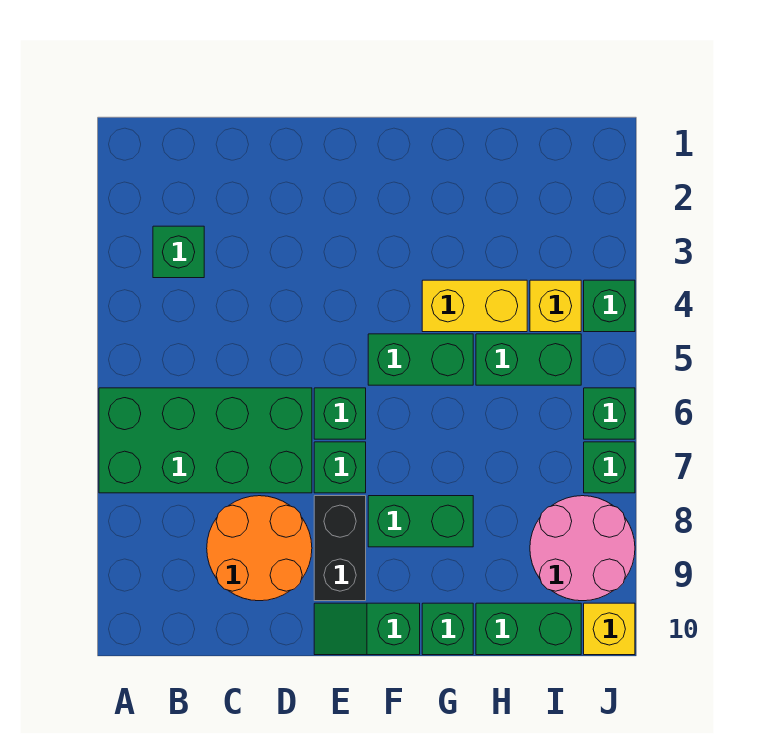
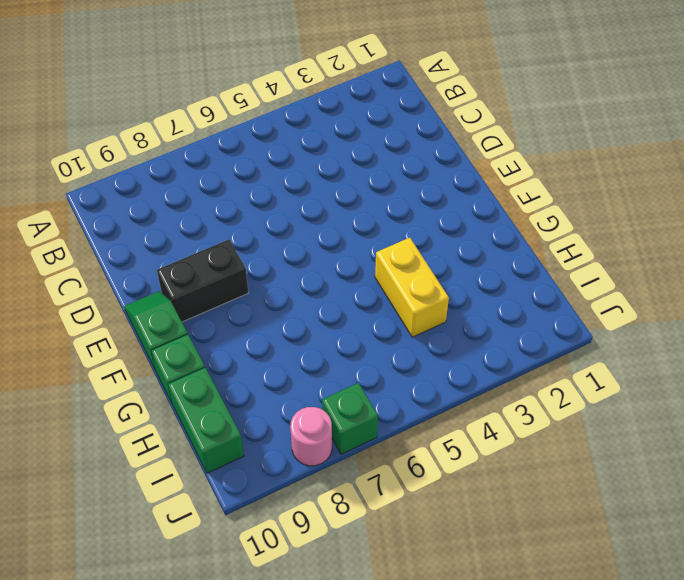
pink round brick J8 level 1 -> pink round brick I8:J9 level 1
none -> green brick A6:D7 level 1
none -> green brick B3 level 1
none -> orange round brick C8:D9 level 1

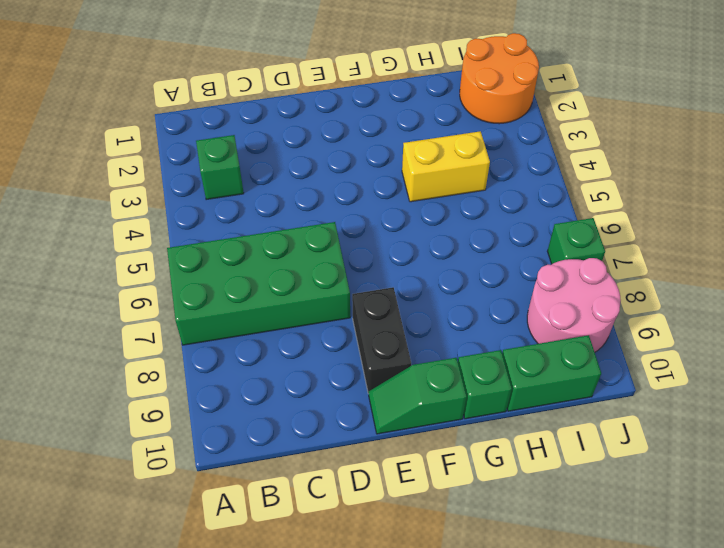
orange round brick I1:J2 level 1 -> orange round brick C8:D9 level 1
none -> green brick E6 level 1
none -> green brick E7 level 1
none -> green brick F5:G5 level 1

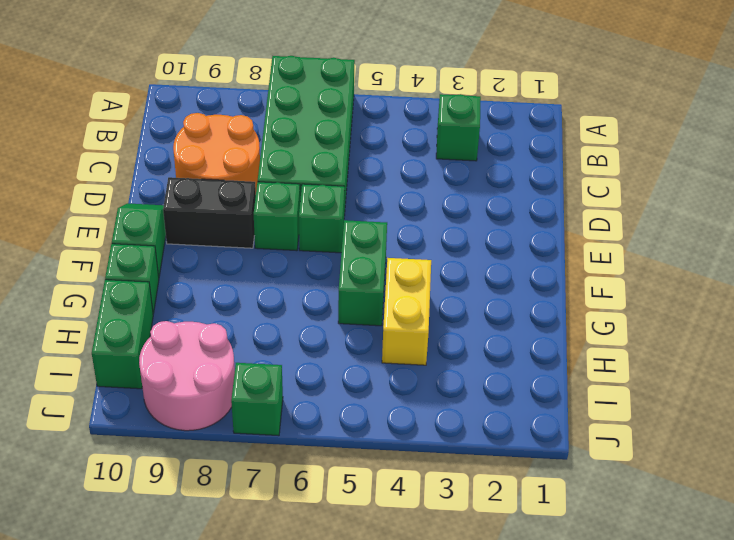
none -> green brick F8:G8 level 1
none -> green brick H5:I5 level 1
none -> yellow brick I4 level 1

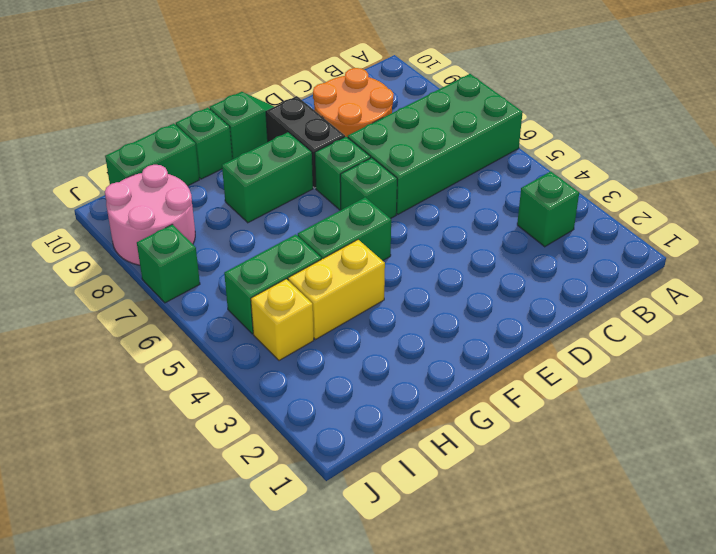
none -> green brick J4 level 1
none -> green brick J6 level 1
none -> yellow brick J10 level 1

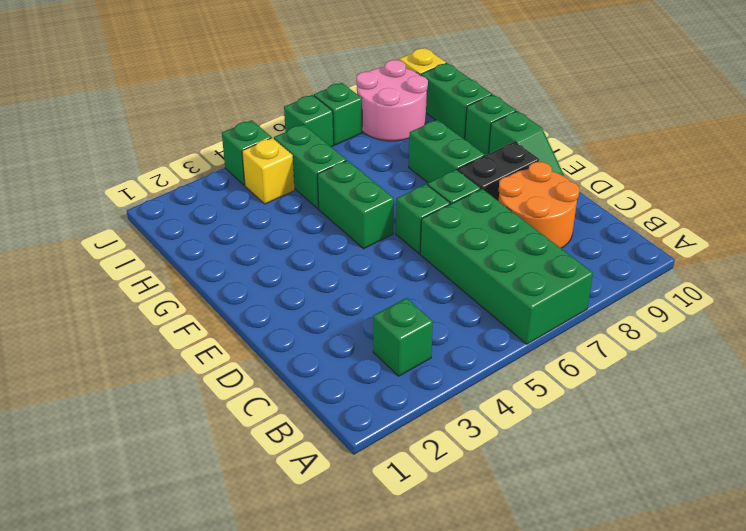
none -> yellow brick G4:H4 level 1

